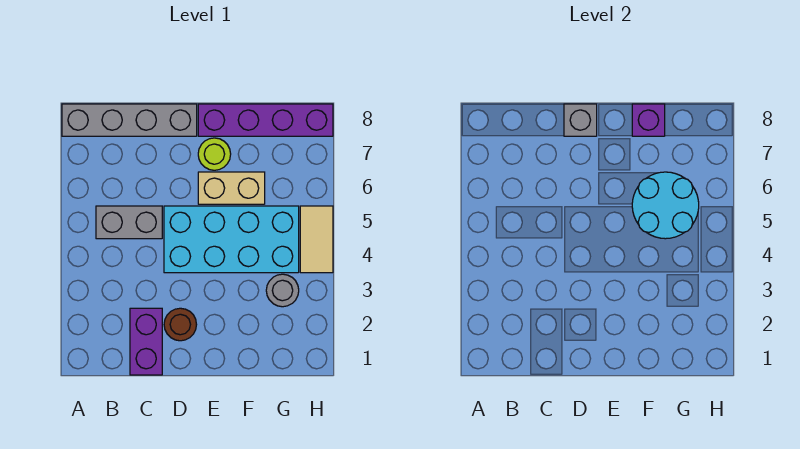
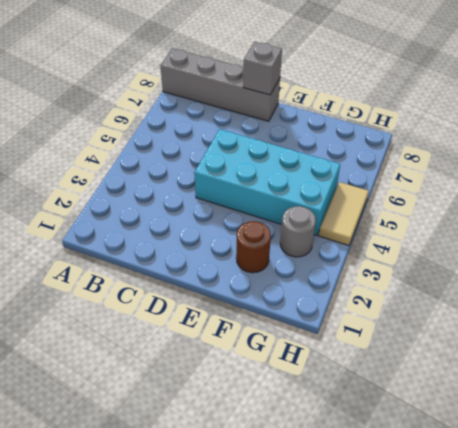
brown round brick F2 level 1 -> brown round brick D2 level 1
none -> grey brick B5:C5 level 1
none -> purple brick C1:C2 level 1
none -> tan brick E6:F6 level 1

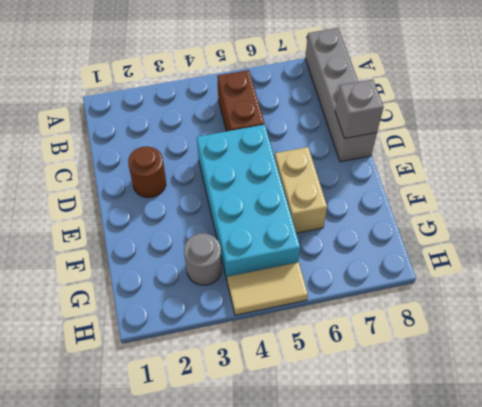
brown brick B5:C5 level 1 -> grey brick B5:C5 level 1
none -> purple brick C1:C2 level 1
none -> lime round brick E7 level 1
none -> purple brick E8:H8 level 1

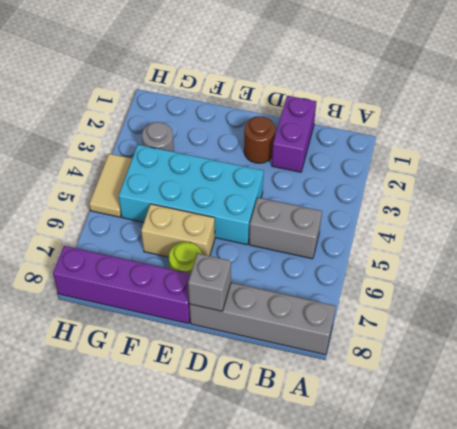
none -> cyan round brick F5:G6 level 2
none -> purple brick F8 level 2

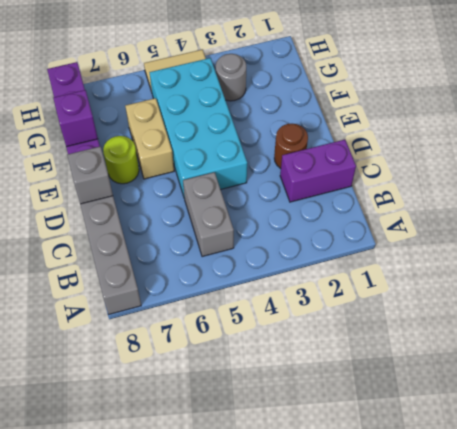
none -> cyan round brick F5:G6 level 2

